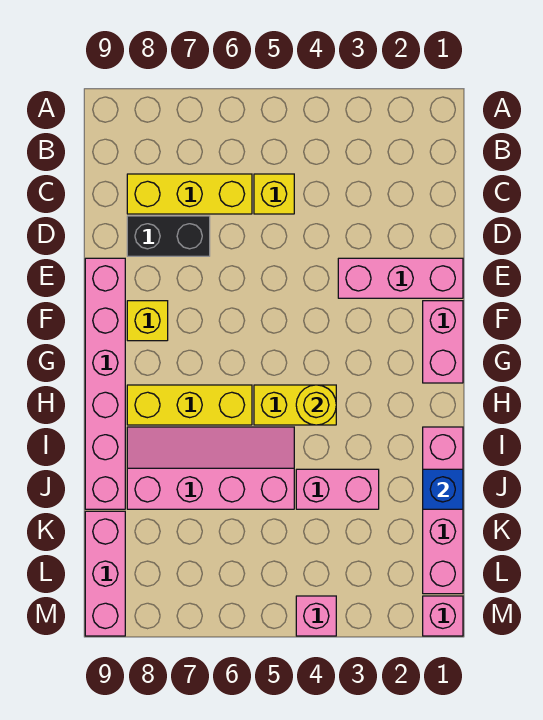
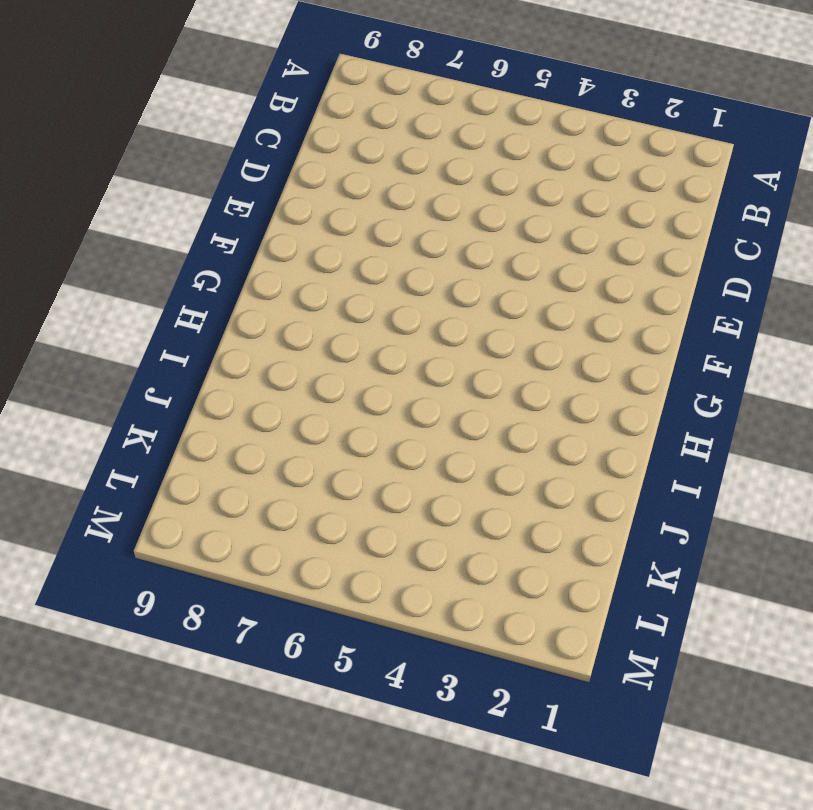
none -> yellow brick C5 level 1
none -> yellow brick C6:C8 level 1
none -> black brick D7:D8 level 1

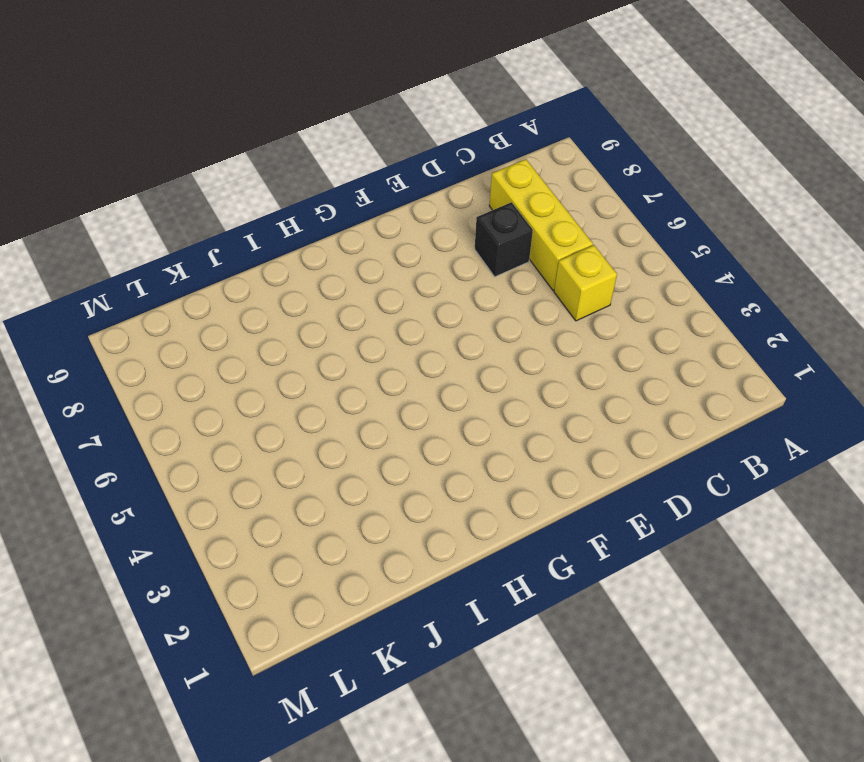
black brick D7 level 1 -> black brick D7:D8 level 1
none -> pink brick E1:E3 level 1
none -> pink brick E9:J9 level 1
none -> pink brick F1:G1 level 1

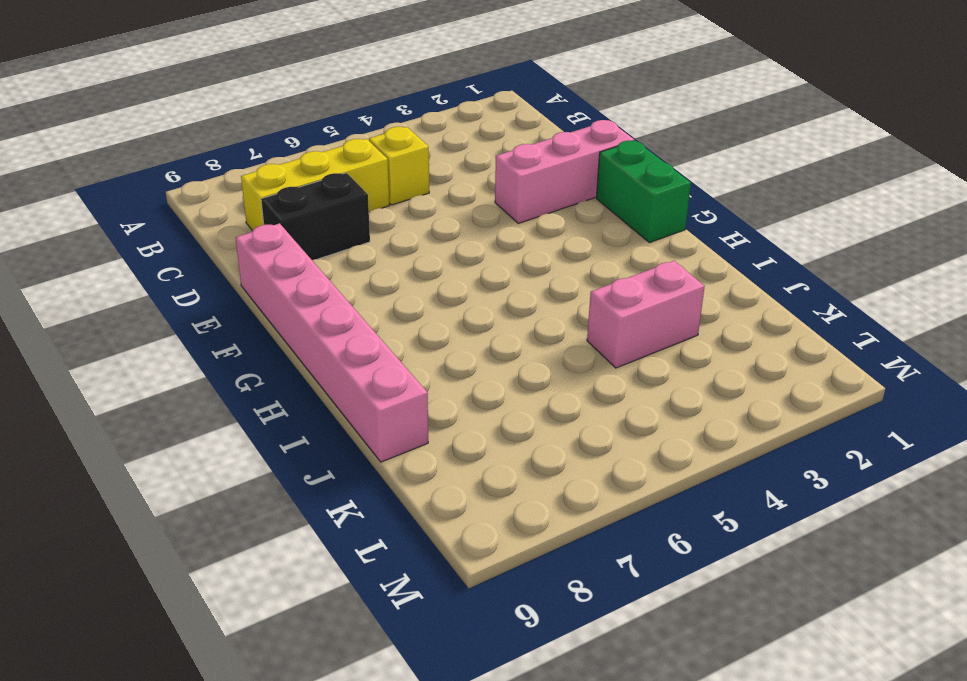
green brick F1:G1 level 1 -> pink brick F1:G1 level 1
none -> yellow brick F8 level 1
none -> yellow brick H4:H5 level 1
none -> yellow brick H6:H8 level 1

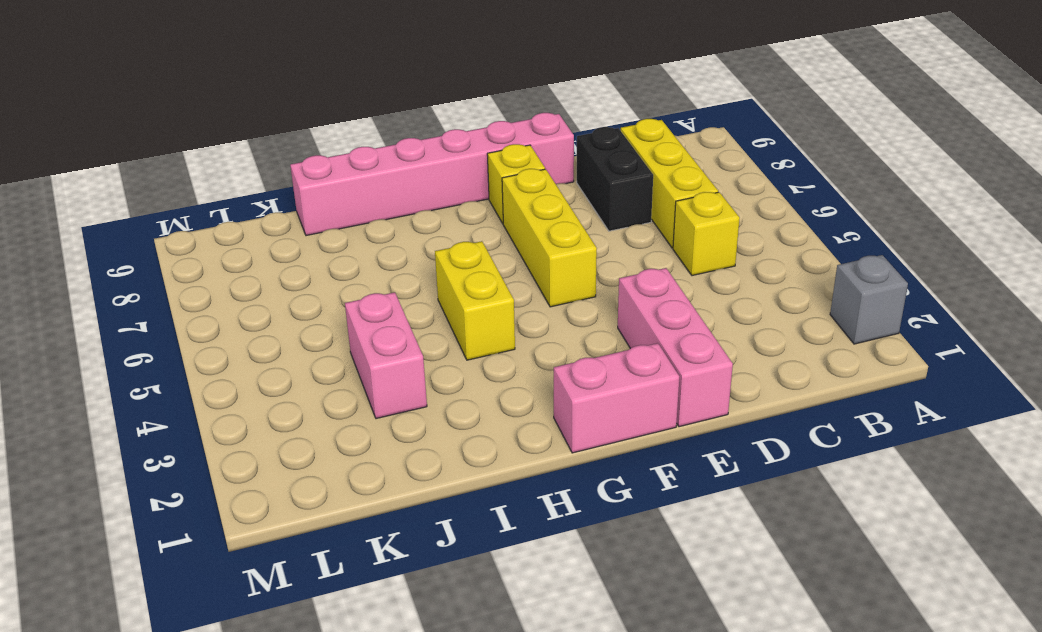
grey brick A2 level 1 -> none
yellow brick F5:F7 level 1 -> yellow brick H6:H8 level 1
none -> pink brick I1:L1 level 1
none -> pink slope I5:J8 level 1 top J
none -> pink brick K9:M9 level 1

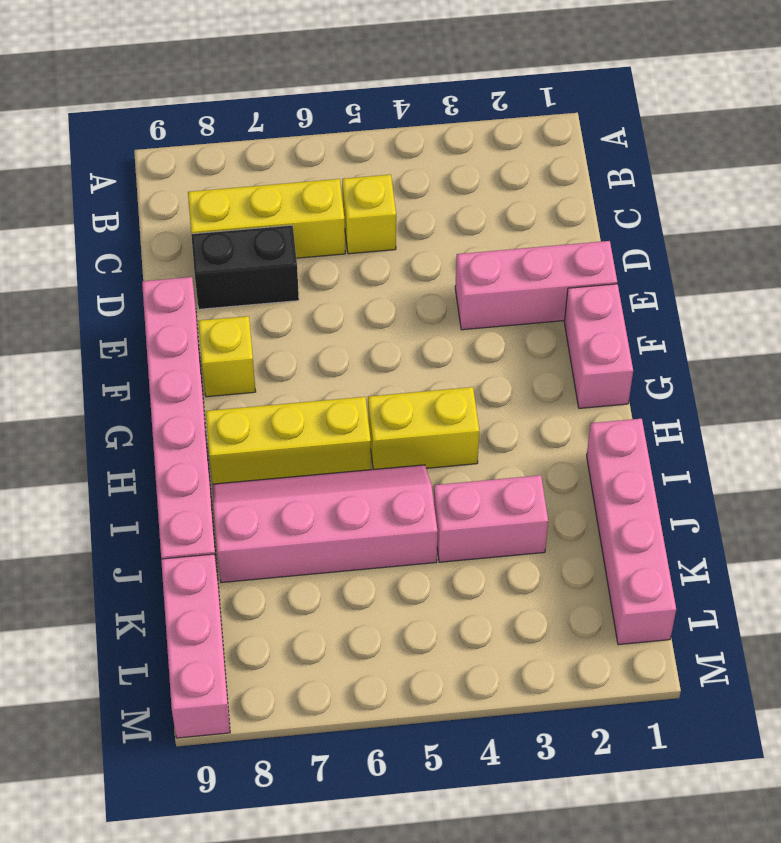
none -> pink brick M1 level 1
none -> pink brick M4 level 1
none -> yellow round brick H4 level 2

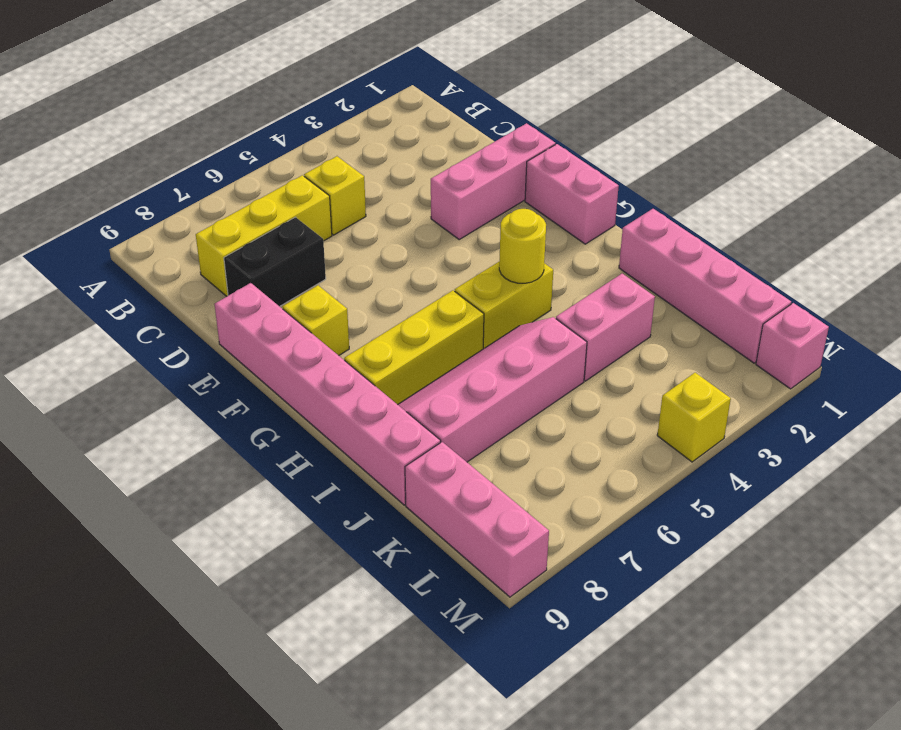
yellow brick M4 level 1 -> pink brick M4 level 1
none -> blue brick J1 level 2

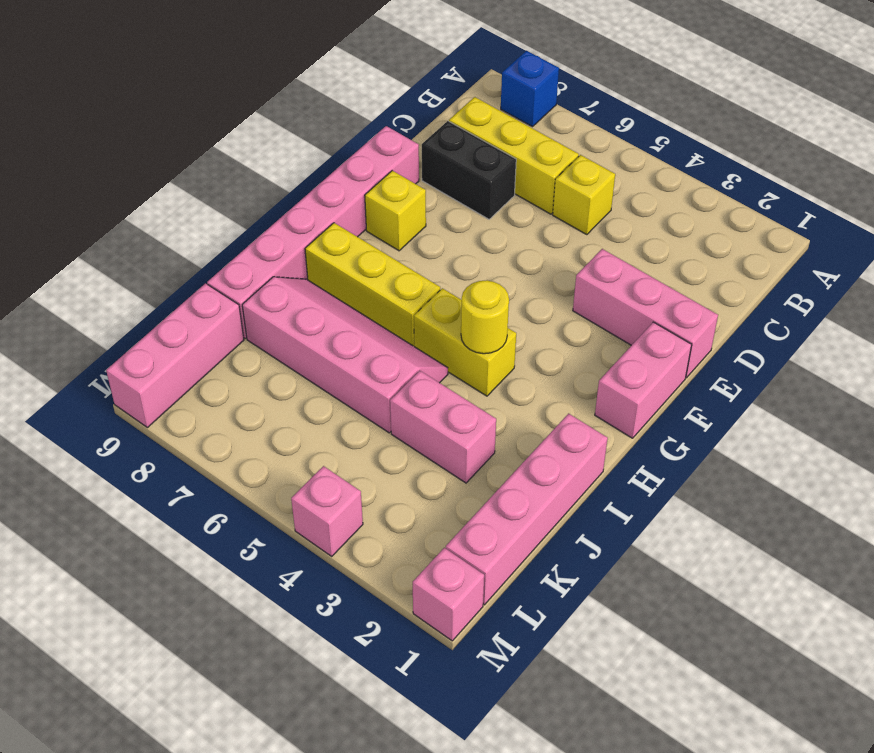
blue brick A8 level 1 -> blue brick J1 level 2

